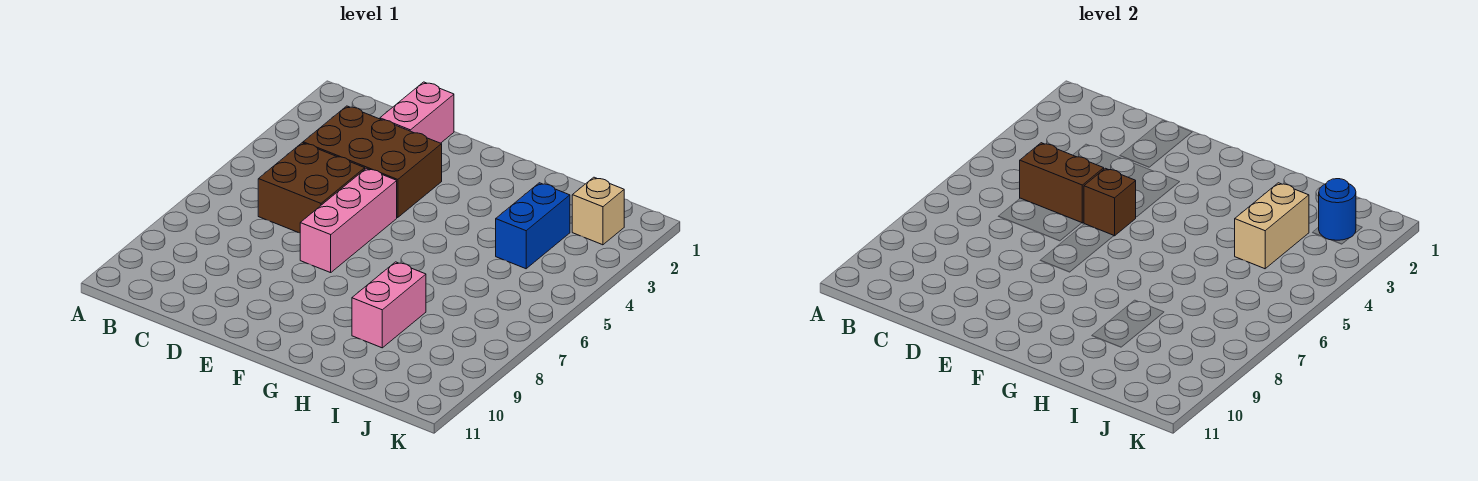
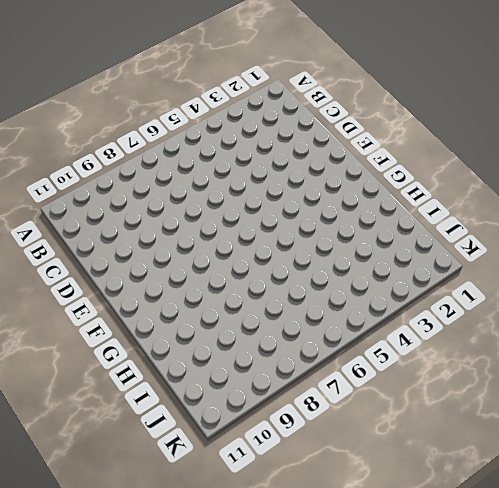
none -> brown brick C3:E4 level 1
none -> brown brick C5:D6 level 1

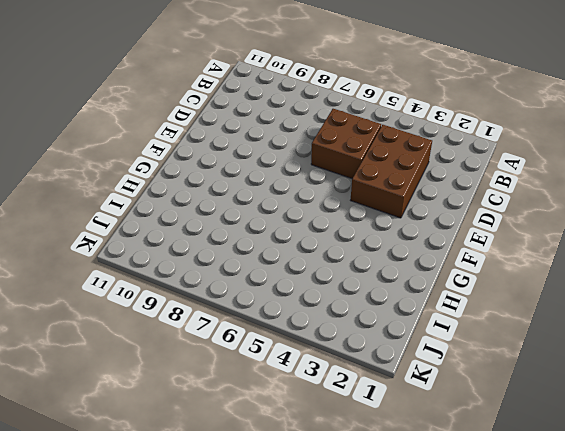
none -> pink brick D1:D2 level 1
none -> pink brick E5:E7 level 1

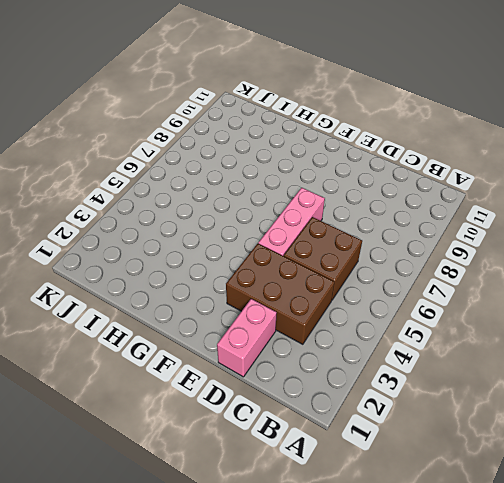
none -> pink brick H8:H9 level 1
none -> blue brick I3:I4 level 1

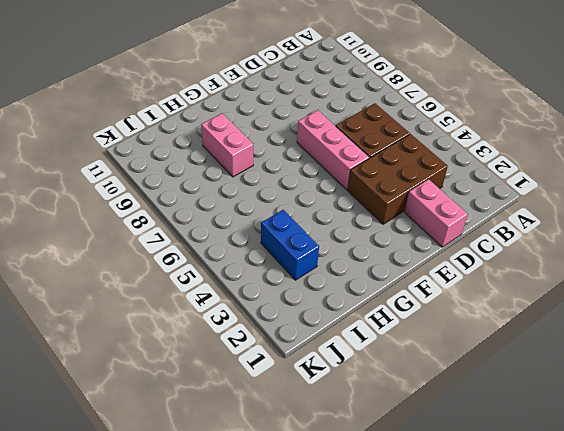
none -> tan brick J2 level 1
none -> brown brick C5:D5 level 2

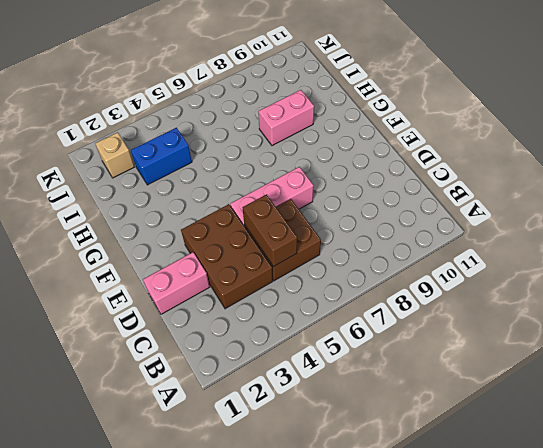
none -> brown brick E5 level 2
none -> tan brick I3:I4 level 2

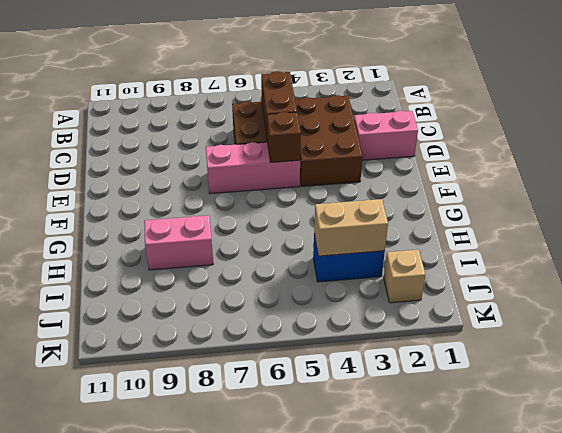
none -> blue round brick J2 level 2

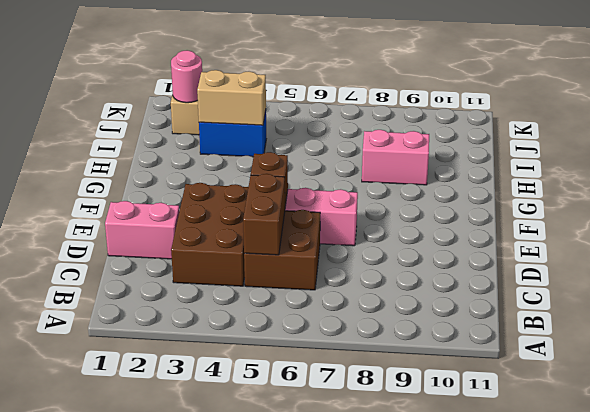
pink round brick J2 level 2 -> blue round brick J2 level 2

